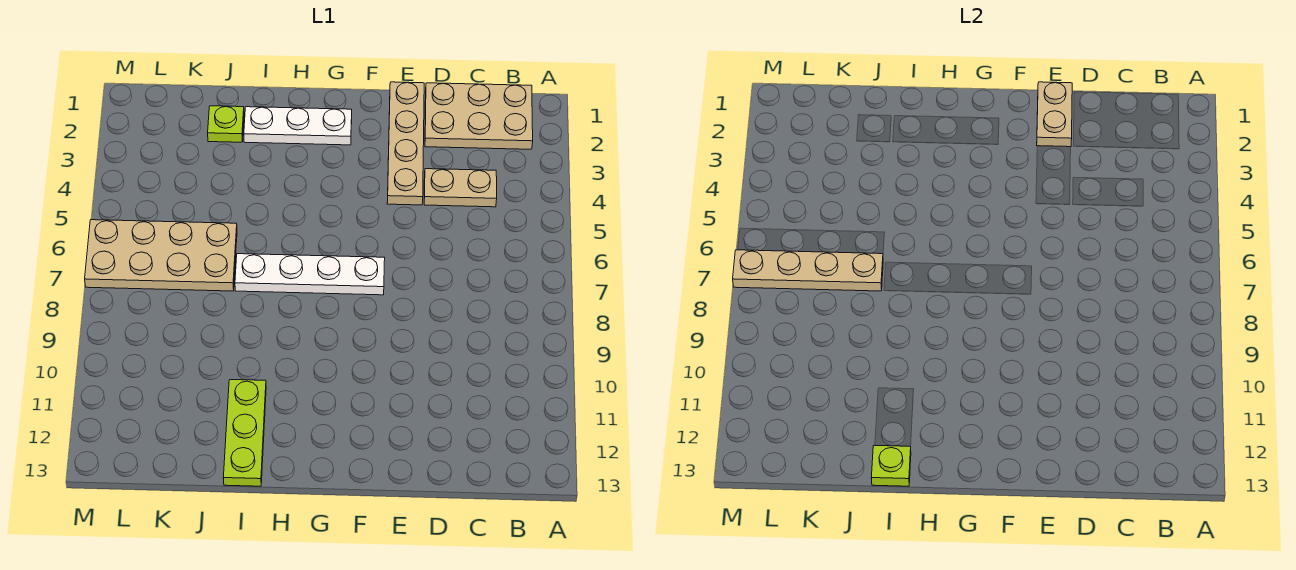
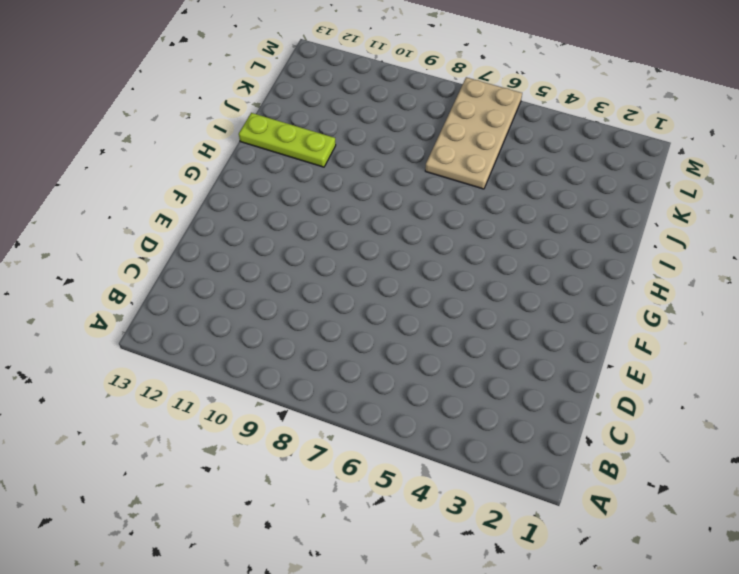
none -> tan plate B1:D2 level 1
none -> tan plate C4:D4 level 1

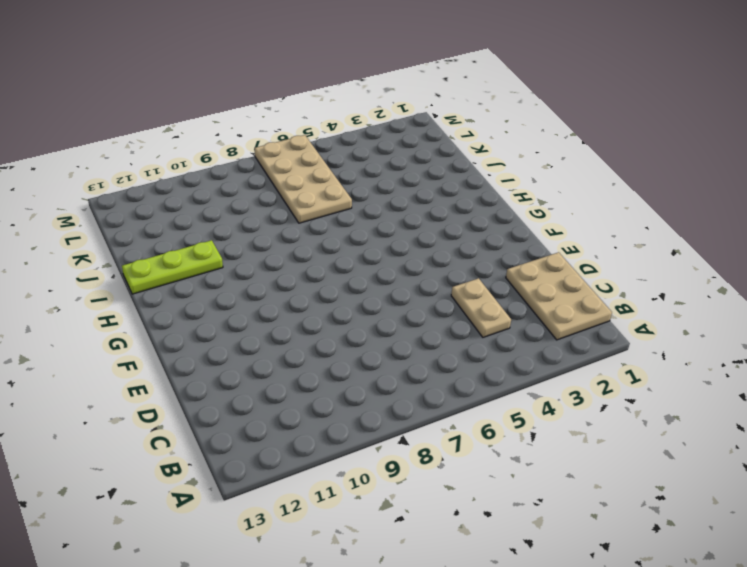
none -> tan plate E1:E4 level 1
none -> white plate F7:I7 level 1

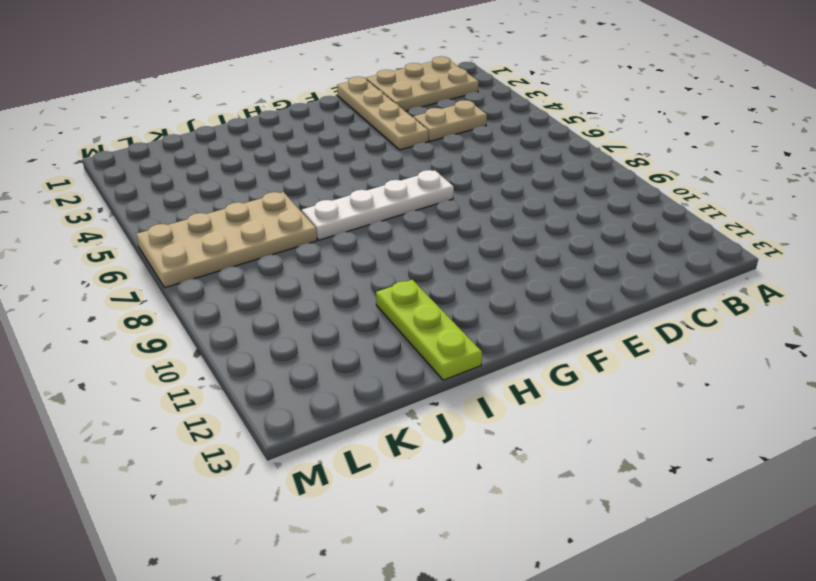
none -> white plate G2:I2 level 1
none -> lime plate J2 level 1

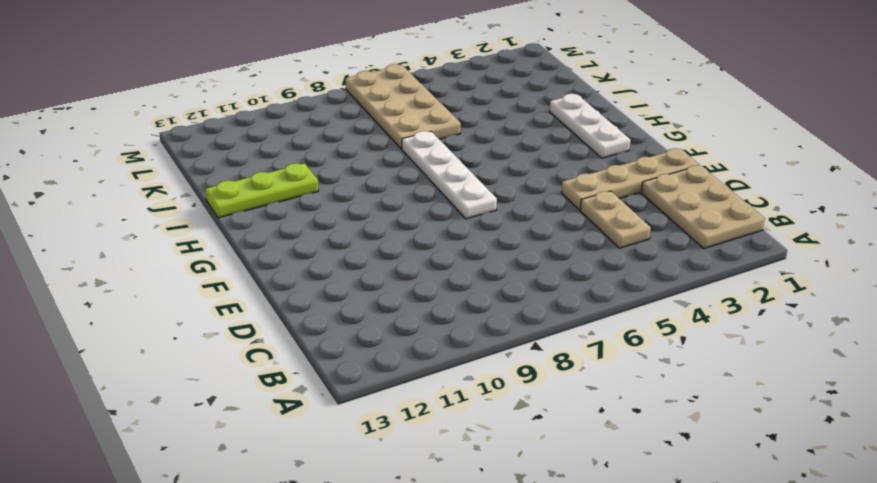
none -> lime plate J2 level 1
none -> tan plate E1:E2 level 2

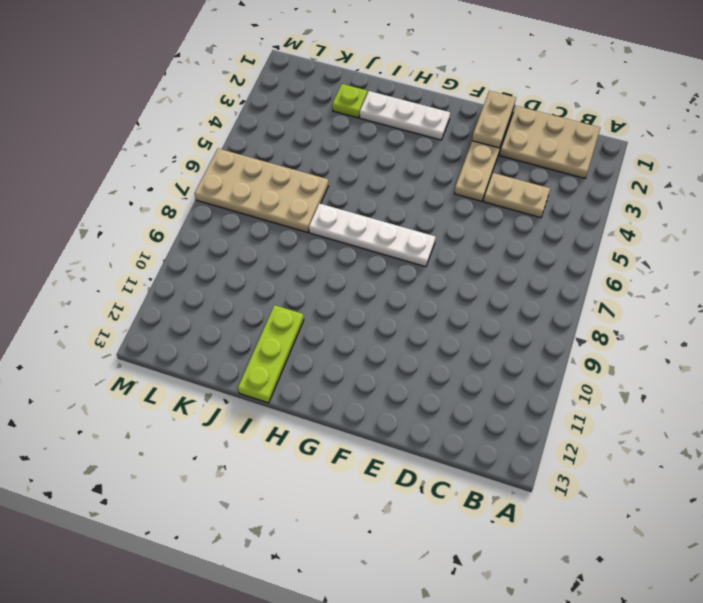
none -> lime plate I13 level 2
none -> tan plate J7:M7 level 2

